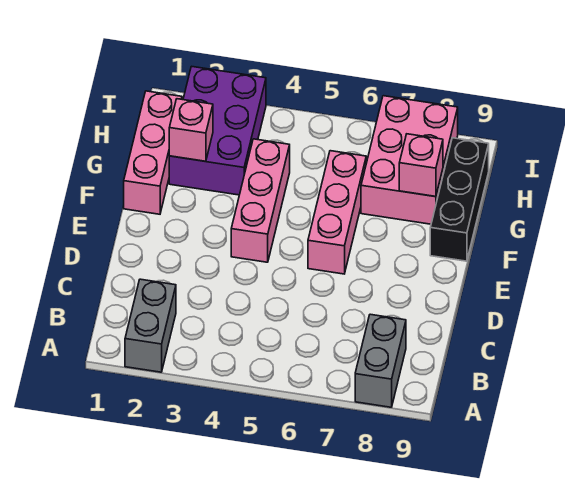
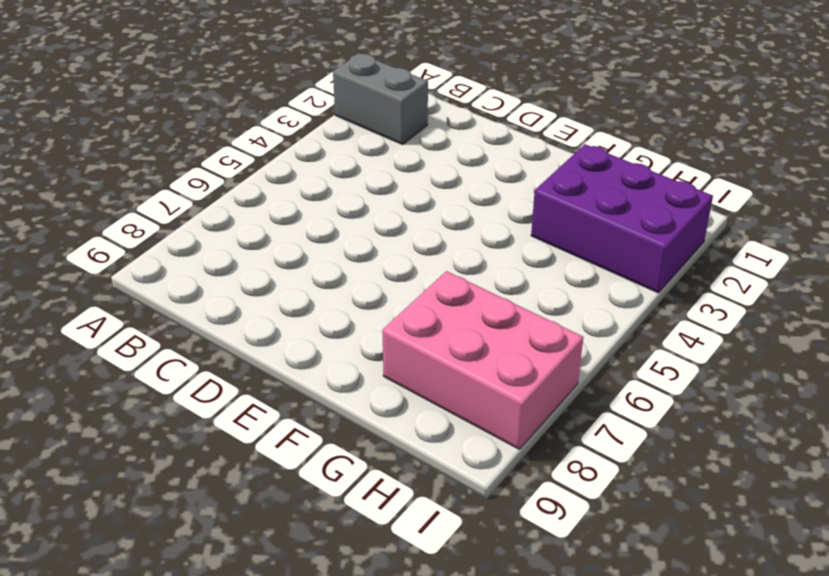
none -> grey brick A8:B8 level 1
none -> pink brick E4:G4 level 1

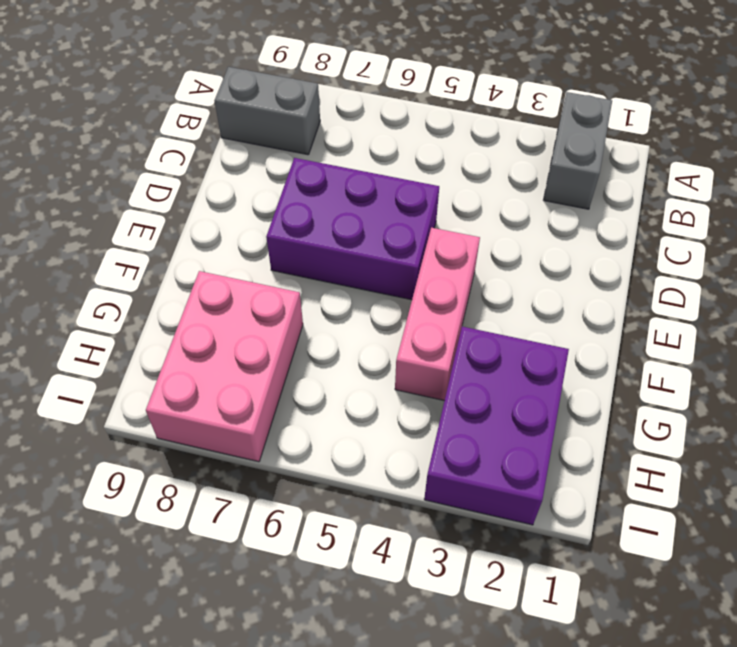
grey brick B8:B9 level 1 -> grey brick A8:B8 level 1
purple brick D5:E7 level 1 -> pink brick E6:G6 level 1
none -> pink brick F1:H1 level 1
none -> black brick F9:H9 level 1

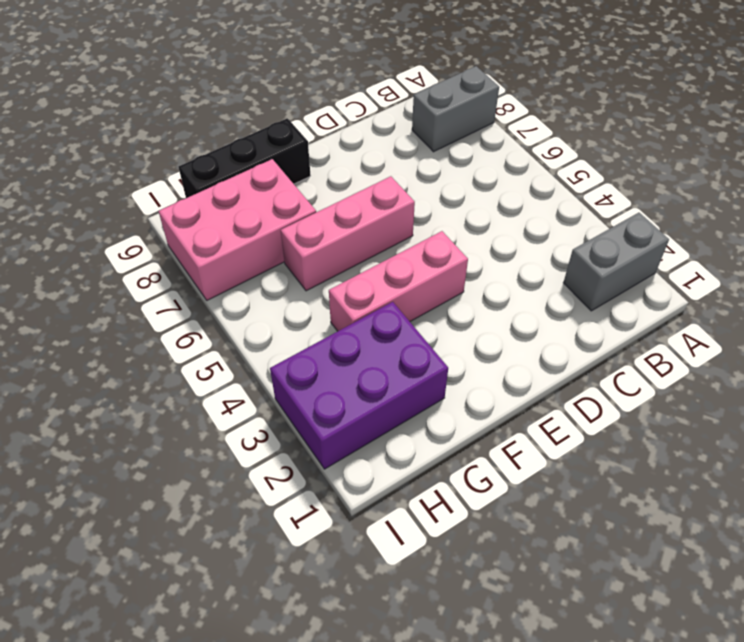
none -> pink brick F1:H1 level 1
none -> pink brick G2 level 2

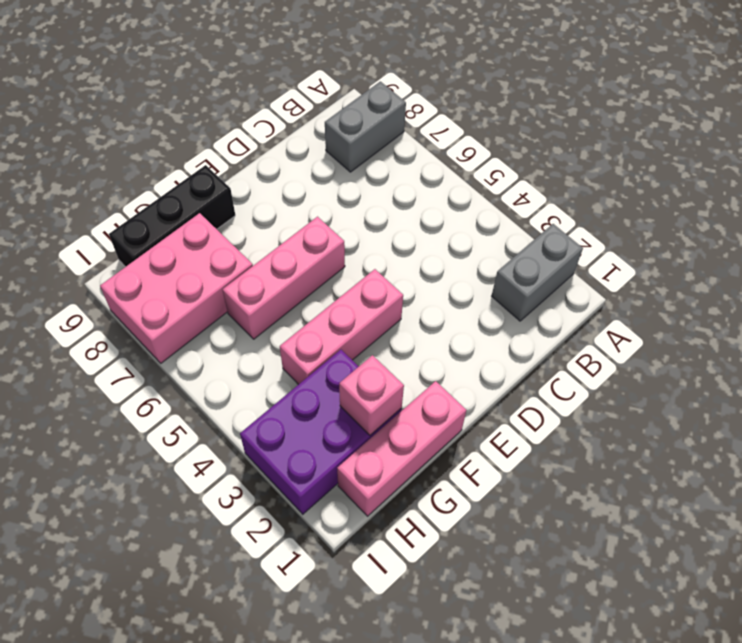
none -> pink brick G8 level 2

